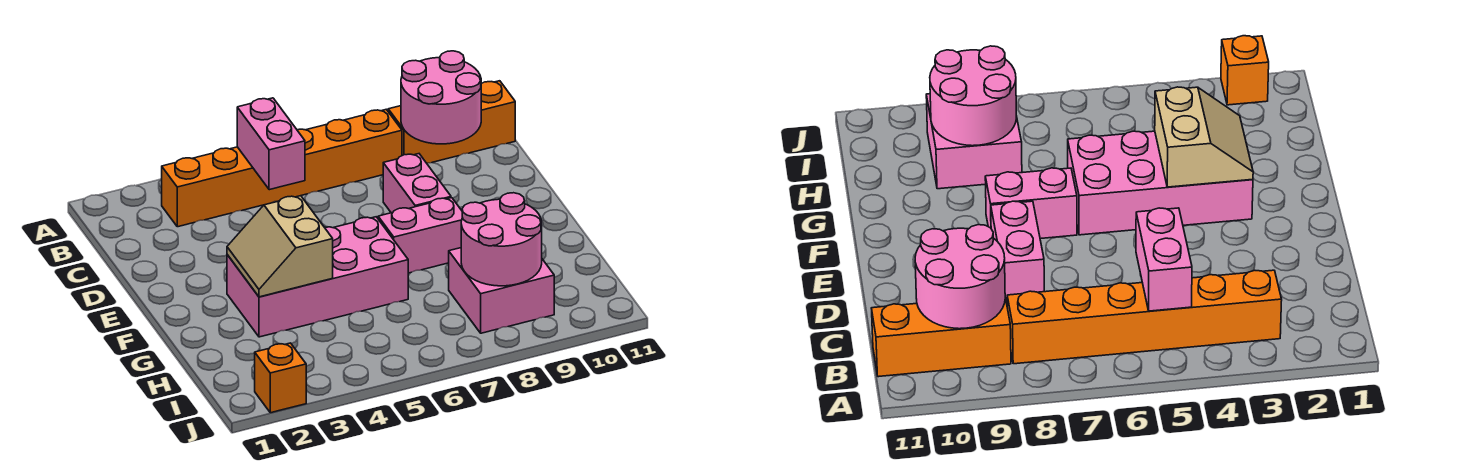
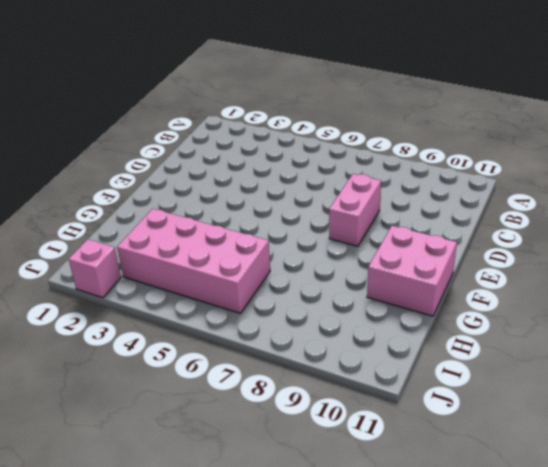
pink brick F10:G11 level 1 -> pink brick H8:I9 level 1
pink brick H3:I6 level 1 -> pink brick F3:G6 level 1
pink brick J2 level 1 -> orange brick J2 level 1
none -> orange brick B3:B8 level 1
none -> orange brick B9:B11 level 1

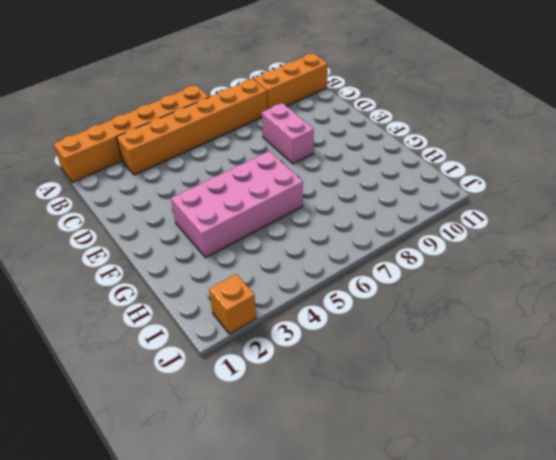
orange brick A1:A6 level 1 -> none
none -> pink brick F7:F8 level 1
none -> pink brick H8:I9 level 1

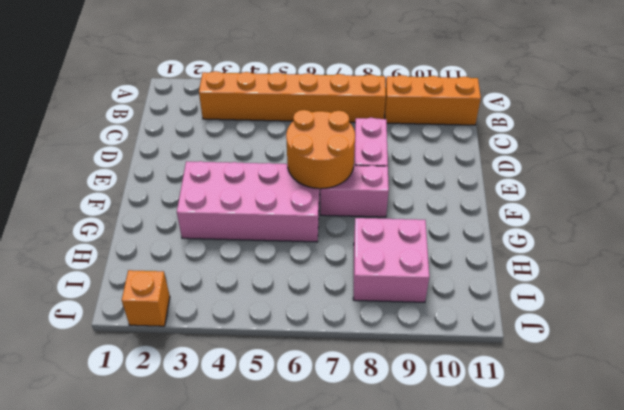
orange round brick E6:F7 level 2 -> none
none -> pink brick B5:C5 level 2
none -> pink round brick B9:C10 level 2

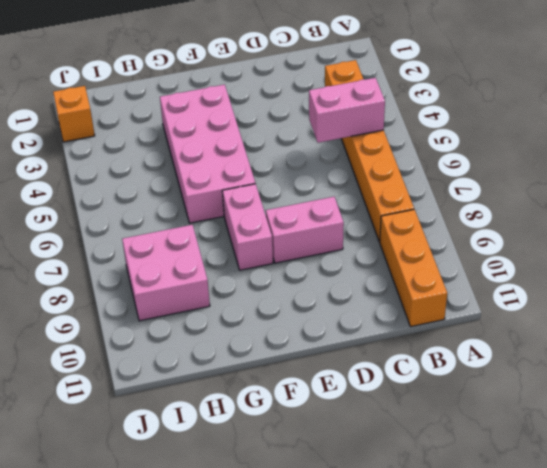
none -> pink round brick B9:C10 level 2
none -> tan slope F3:G4 level 2 top 4

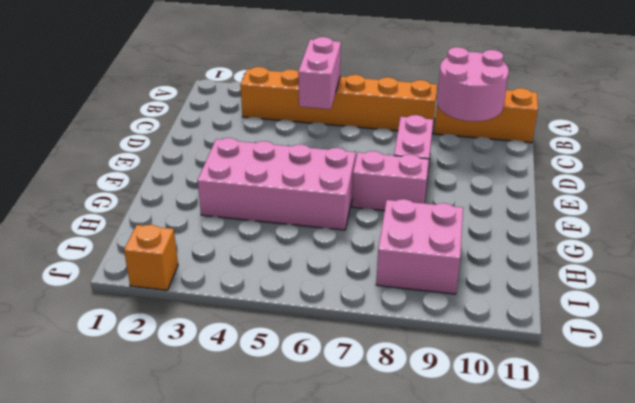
none -> tan slope F3:G4 level 2 top 4
none -> pink round brick H8:I9 level 2

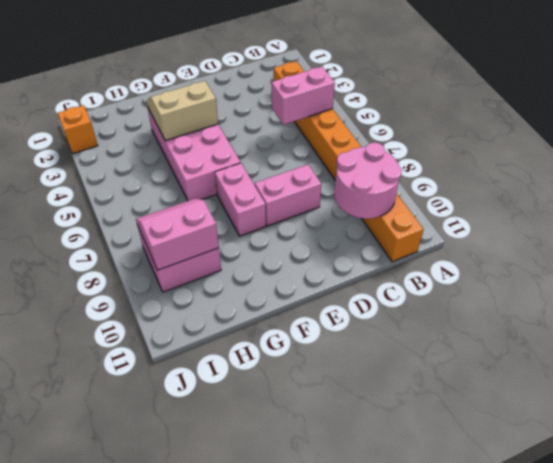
pink slope H8:I9 level 2 top 9 -> pink round brick H8:I9 level 2

